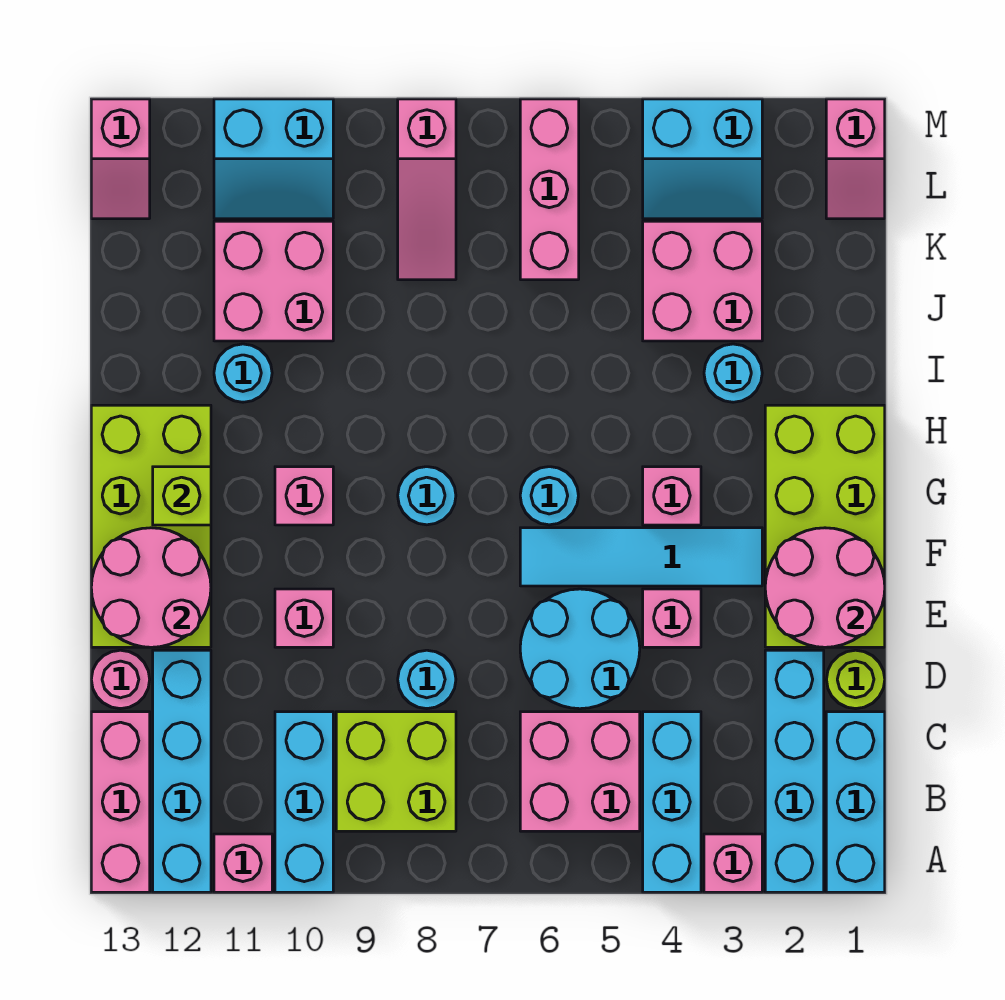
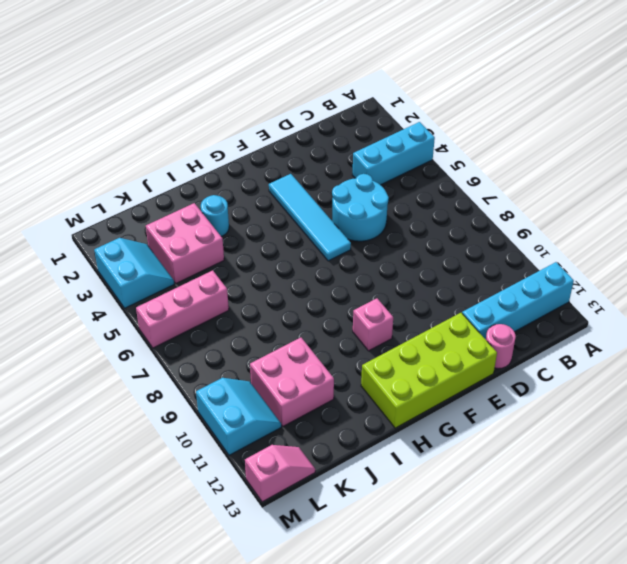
none -> cyan brick A1:C1 level 1
none -> cyan brick A2:D2 level 1
none -> pink brick A3 level 1
none -> cyan brick A10:C10 level 1

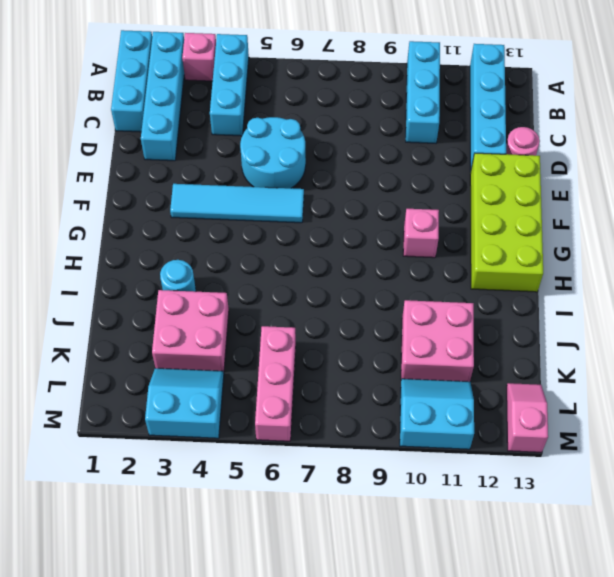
none -> pink brick A11 level 1
none -> pink brick A13:C13 level 1
none -> pink brick B5:C6 level 1
none -> lime brick B8:C9 level 1

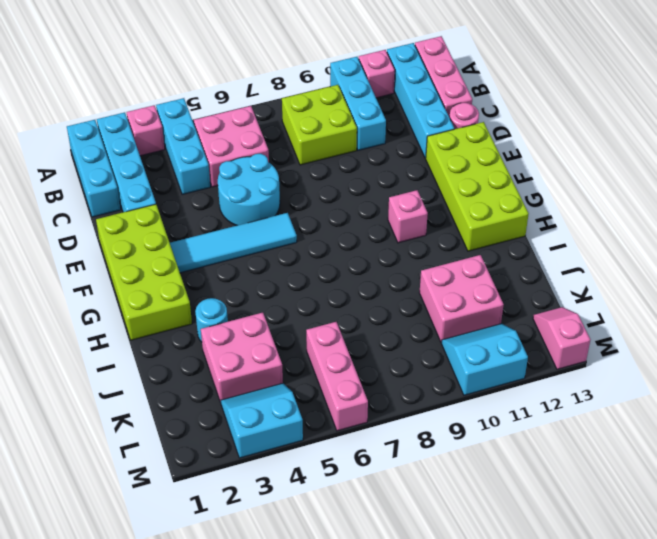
none -> lime round brick D1 level 1
none -> cyan round brick D8 level 1
none -> pink brick E4 level 1
none -> pink brick E10 level 1

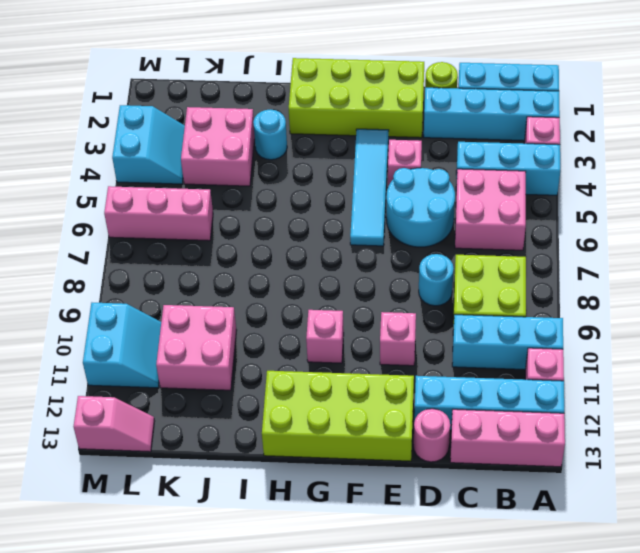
none -> pink brick G4 level 1
none -> cyan round brick G6 level 1
none -> cyan round brick G8 level 1
none -> cyan round brick I11 level 1

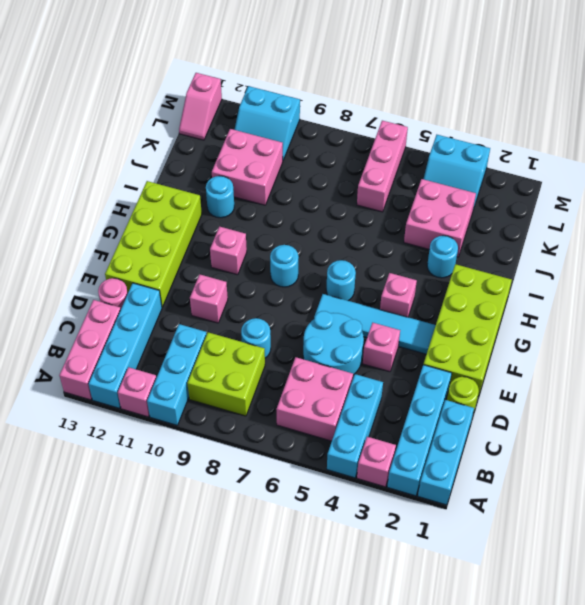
none -> pink slope K8:M8 level 1 top M
none -> pink slope L1:M1 level 1 top M
none -> pink round brick E1:F2 level 2
none -> pink round brick E12:F13 level 2

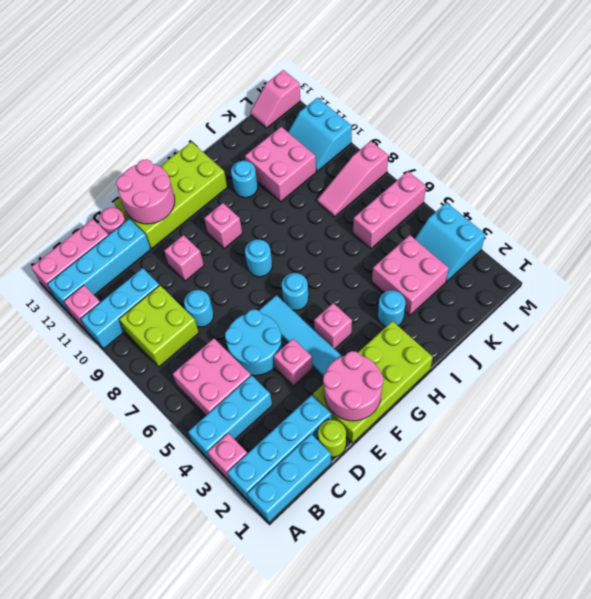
none -> pink slope L1:M1 level 1 top M
none -> lime brick G12 level 2

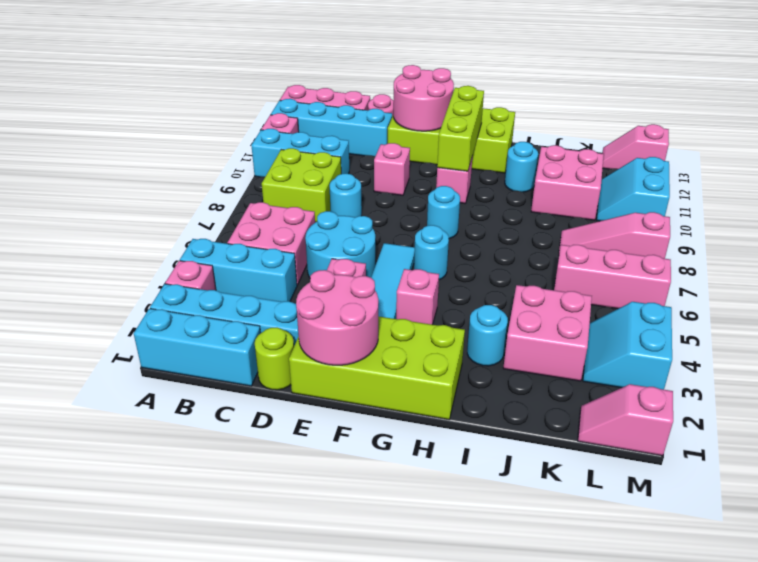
lime brick G10:G12 level 2 -> lime brick G12 level 2

